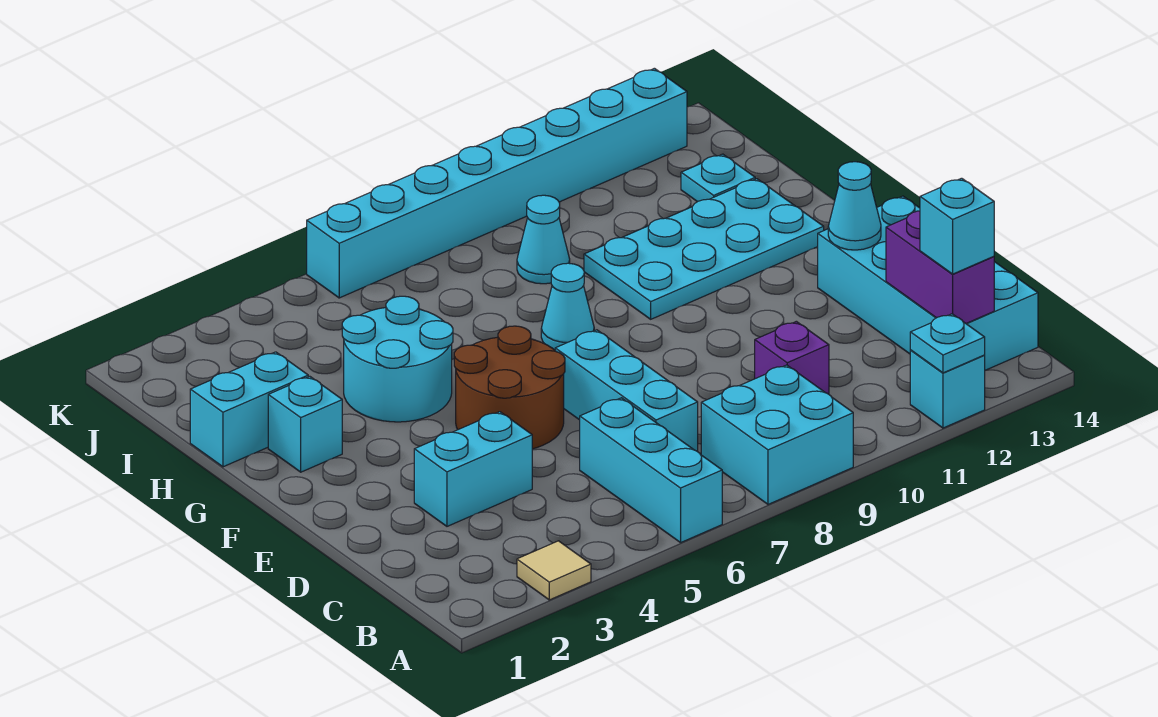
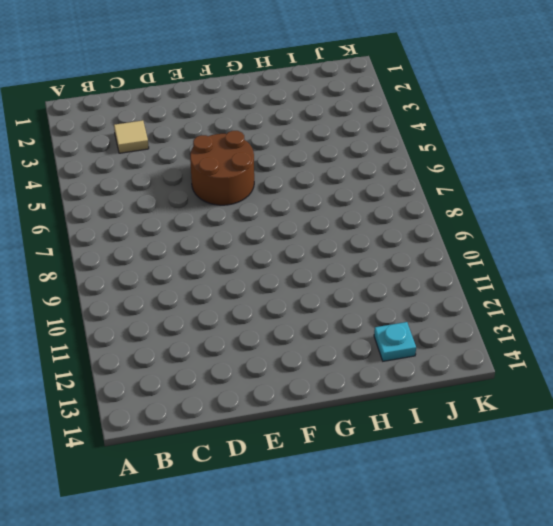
tan tile C3 level 1 -> tan tile A3 level 1
none -> cyan brick A6:C6 level 1
none -> cyan brick A8:B9 level 1
none -> cyan brick A12 level 1

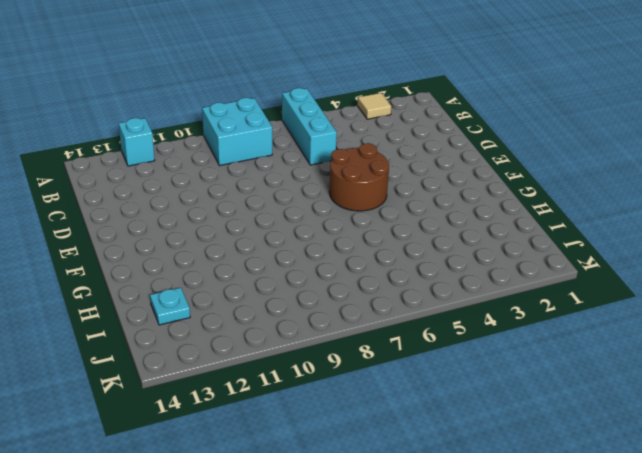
none -> cyan brick B13:E14 level 1
none -> cyan brick C7:E7 level 1
none -> purple brick C10 level 1

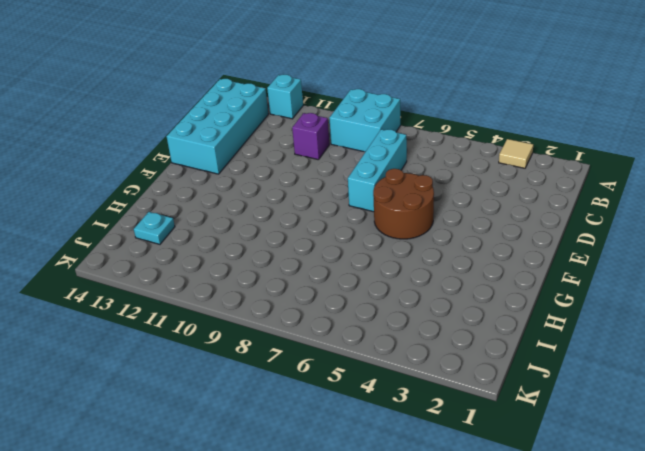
none -> cyan brick A6:C6 level 1
none -> cyan brick D3:D4 level 1
none -> cyan brick G2 level 1

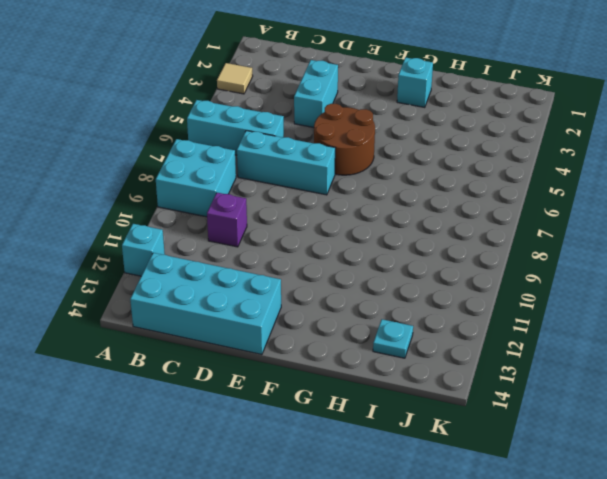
none -> cyan round brick G4:H5 level 1
none -> cyan cone G8 level 1
none -> cyan plate G10:H13 level 1

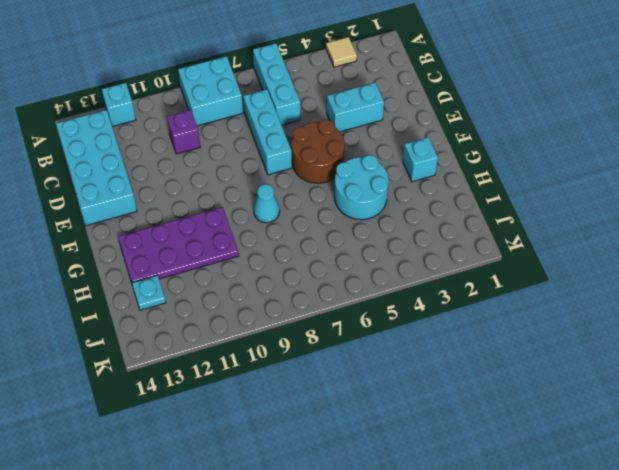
purple plate G10:H13 level 1 -> cyan plate G10:H13 level 1
none -> cyan brick H1:H2 level 1
none -> cyan cone I9 level 1
none -> cyan brick K6:K13 level 1

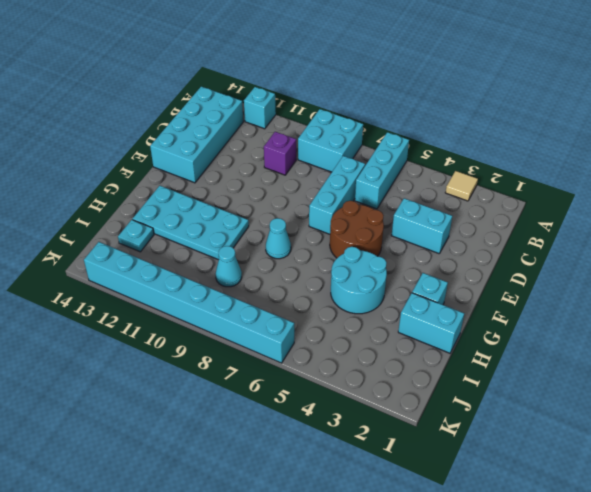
none -> cyan plate A12 level 2
none -> purple brick B13:C13 level 2
none -> cyan cone E13 level 2

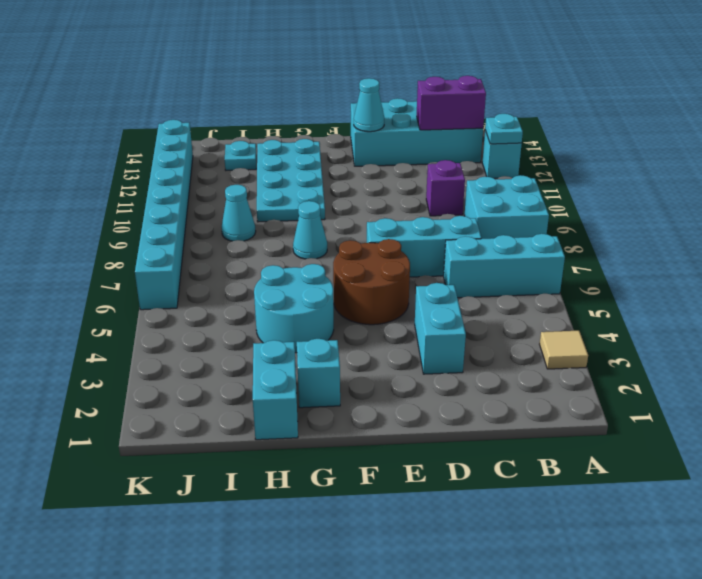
none -> cyan brick B13 level 3

